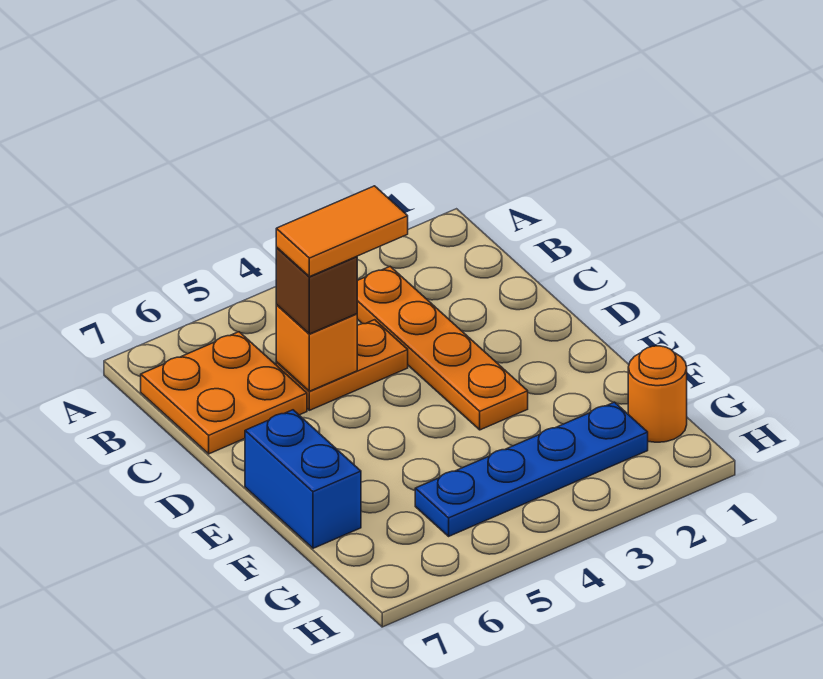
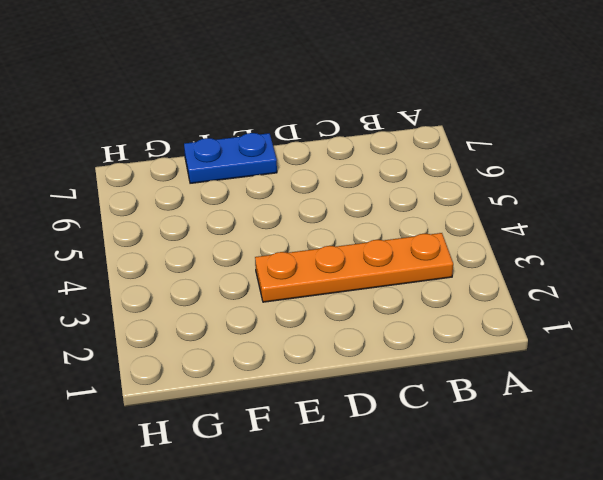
blue plate E7:F7 level 1 -> blue brick E7:F7 level 1
none -> orange plate B6:C7 level 1
none -> orange plate C4:C5 level 1

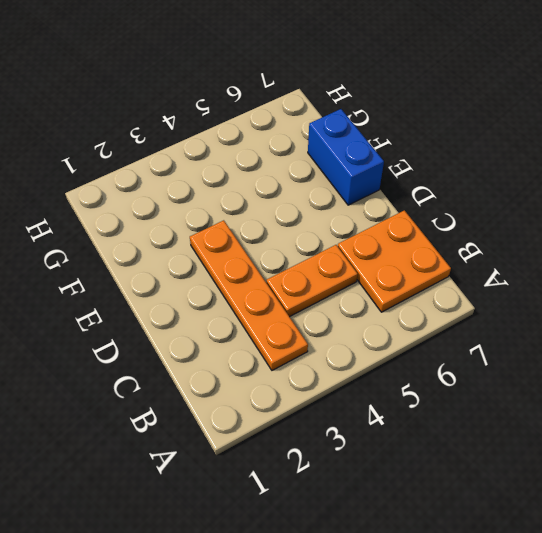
none -> orange round brick G1 level 1
none -> blue plate G2:G5 level 1

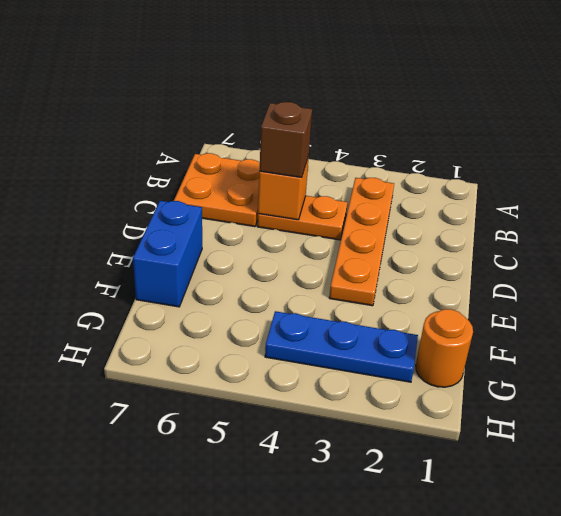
blue plate G2:G4 level 1 -> blue plate G2:G5 level 1
none -> orange tile C4:C5 level 4

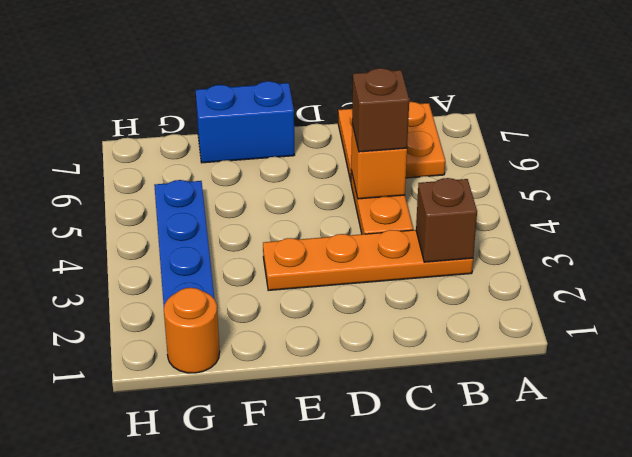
brown brick B3 level 2 -> none
none -> orange tile C4:C5 level 4

